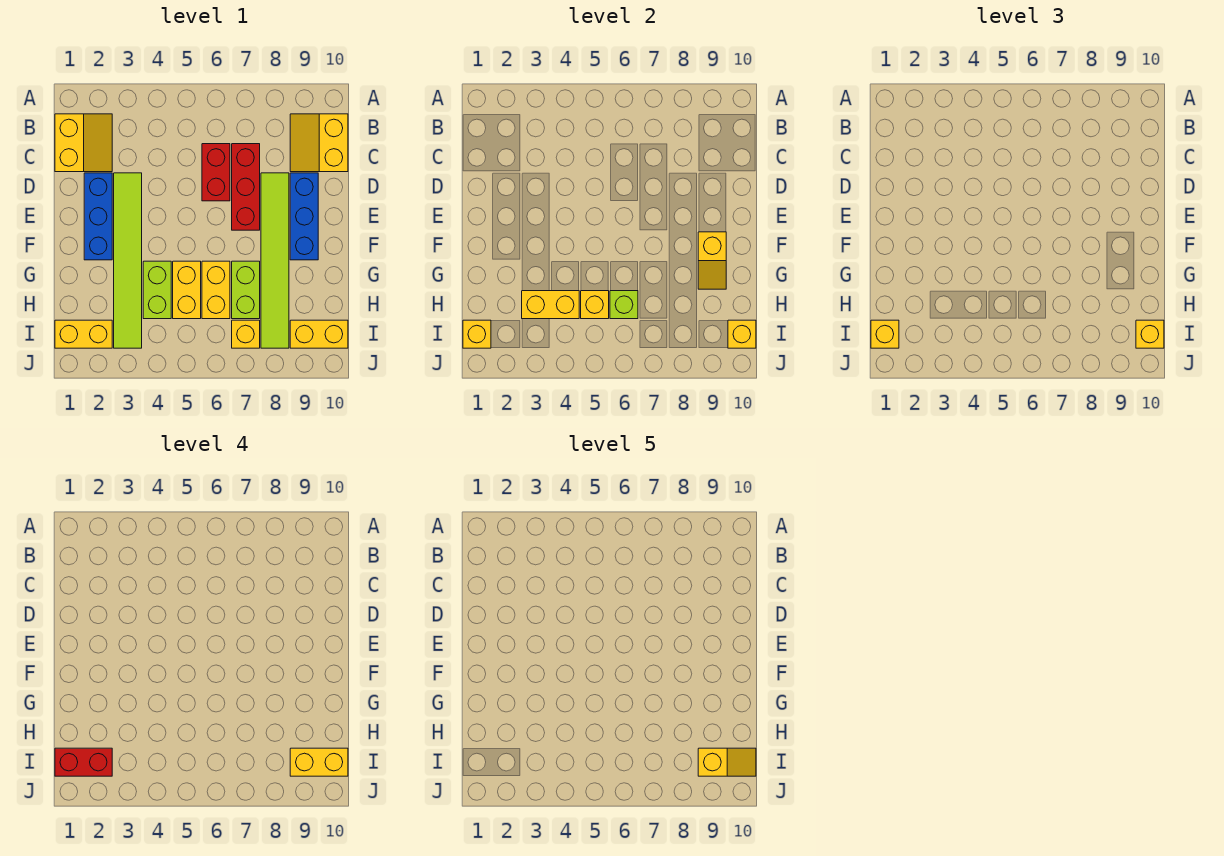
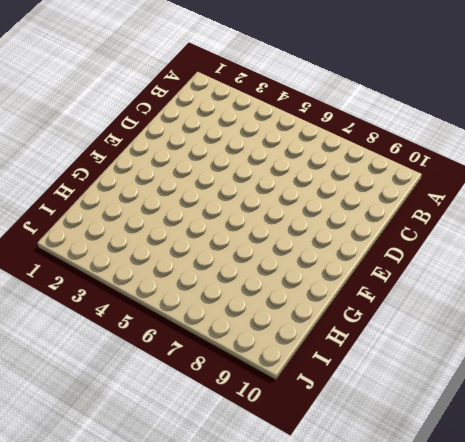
none -> yellow slope B1:C2 level 1 top 1
none -> yellow slope B9:C10 level 1 top 10
none -> red brick C6:D6 level 1

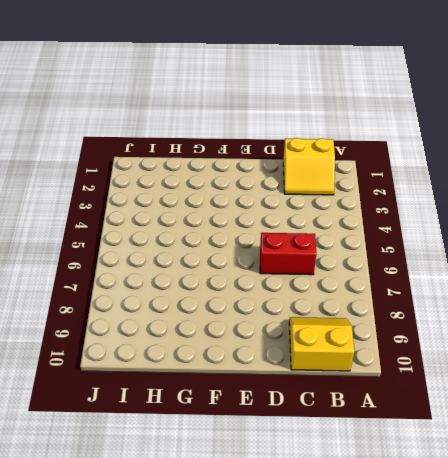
none -> red brick C7:E7 level 1
none -> blue brick D2:F2 level 1
none -> lime tile D3:I3 level 1

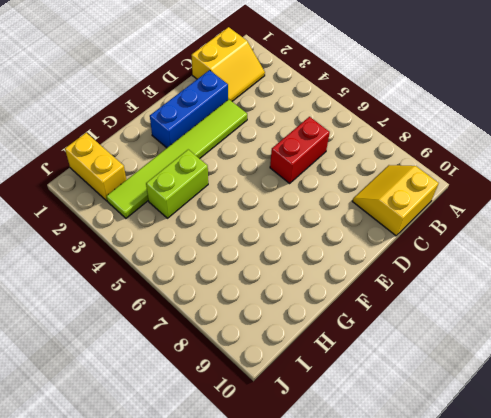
none -> red brick C7:E7 level 1
none -> lime tile D8:I8 level 1
none -> blue brick D9:F9 level 1

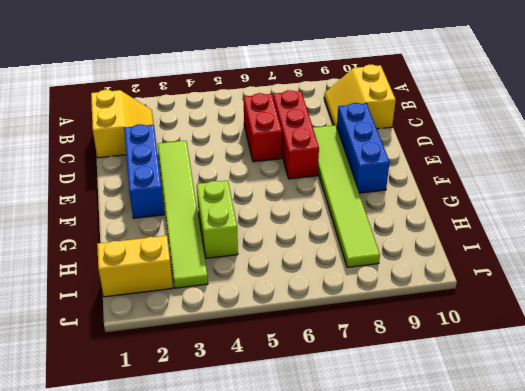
none -> yellow brick G5:H5 level 1
none -> yellow brick G6:H6 level 1
none -> lime brick G7:H7 level 1

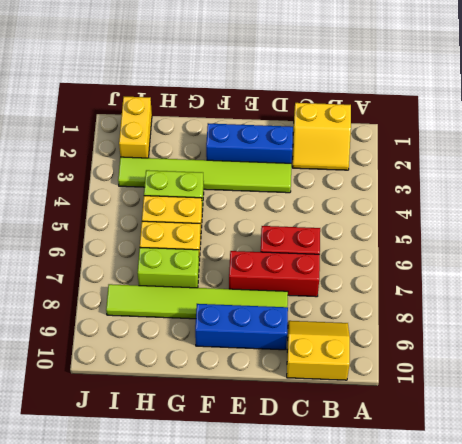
none -> yellow brick I7 level 1
none -> yellow brick I9:I10 level 1
none -> yellow slope F9:G9 level 2 top F

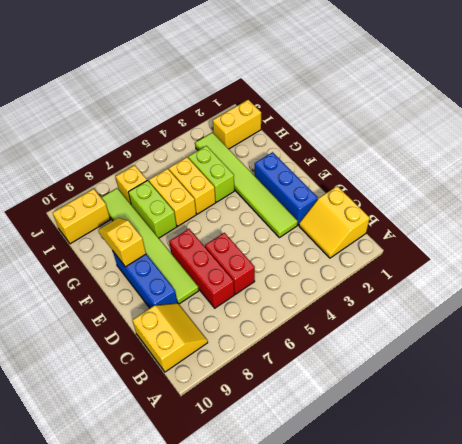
none -> yellow brick H3:H4 level 2
none -> yellow brick H5 level 2
none -> lime brick H6 level 2

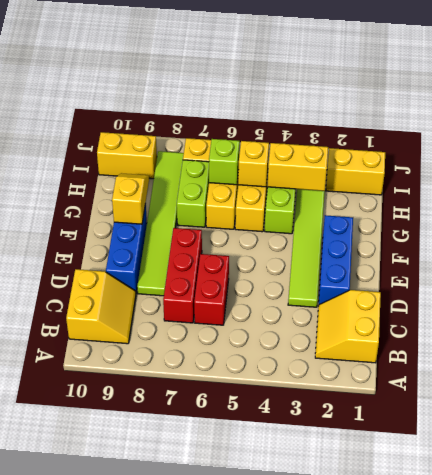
none -> yellow brick I1 level 2
none -> yellow brick I10 level 2
none -> yellow brick I1 level 3

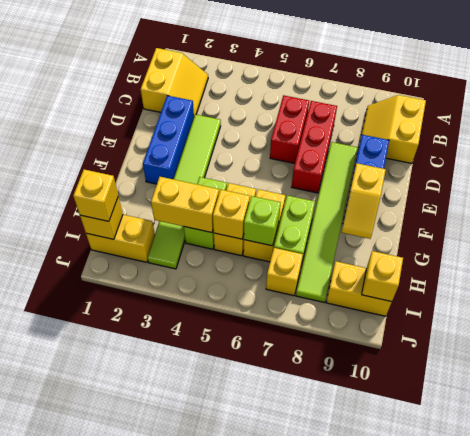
none -> yellow brick I10 level 3
none -> red brick I1:I2 level 4
none -> yellow brick I9:I10 level 4

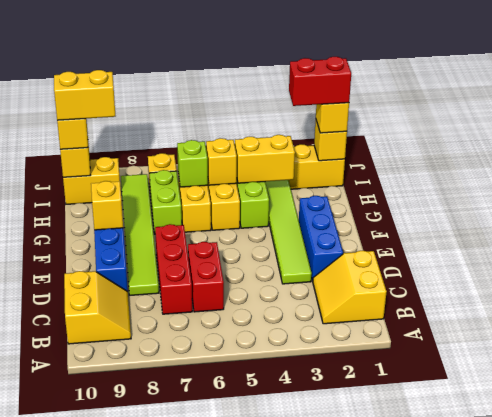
none -> yellow slope I9:I10 level 5 top 9

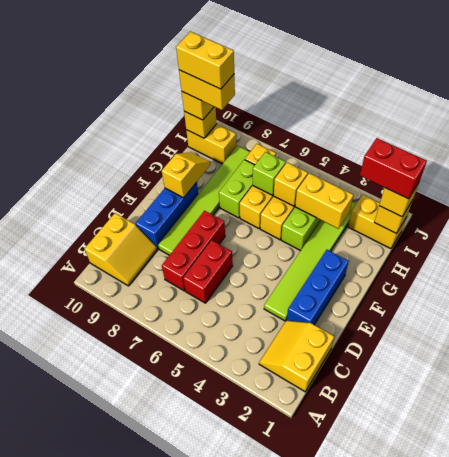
yellow brick I9:I10 level 5 -> yellow slope I9:I10 level 5 top 9

